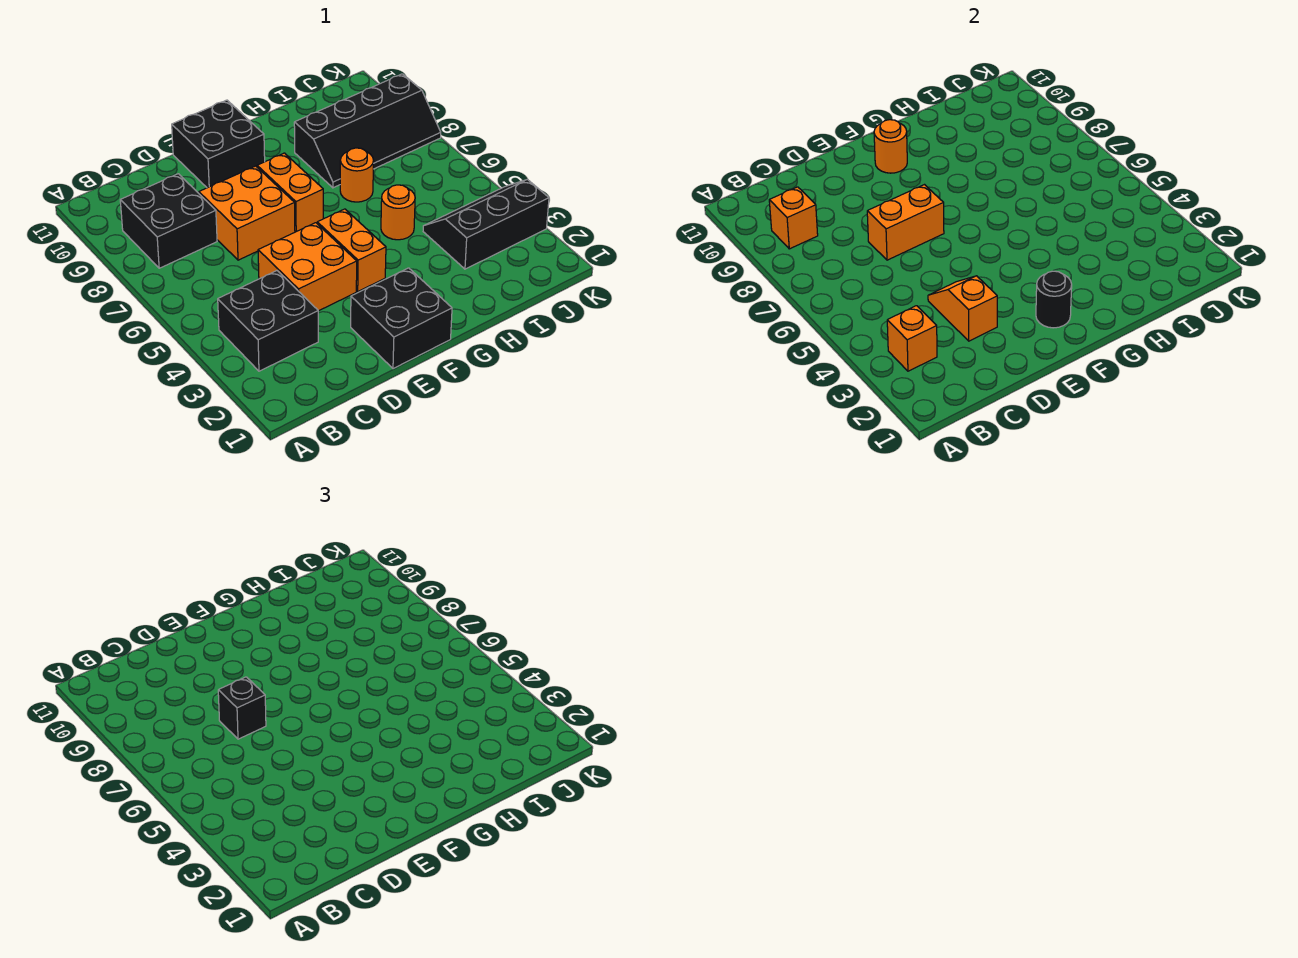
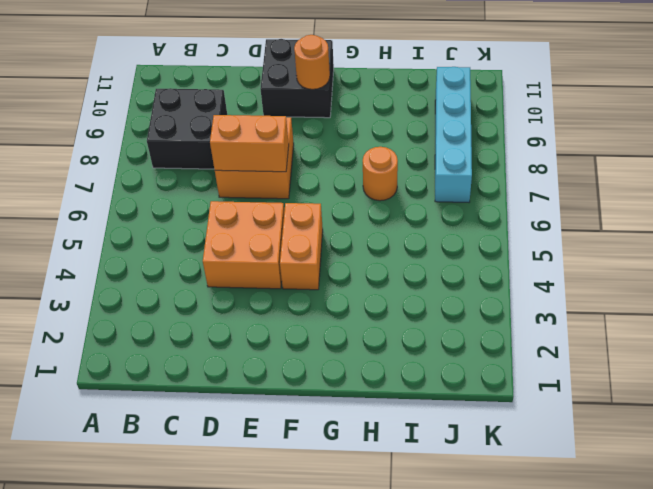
cyan brick J7:J10 level 1 -> black slope H8:K9 level 1 top 9
none -> black brick B3:C4 level 1
none -> black brick E1:F2 level 1
none -> orange brick F7:F8 level 1

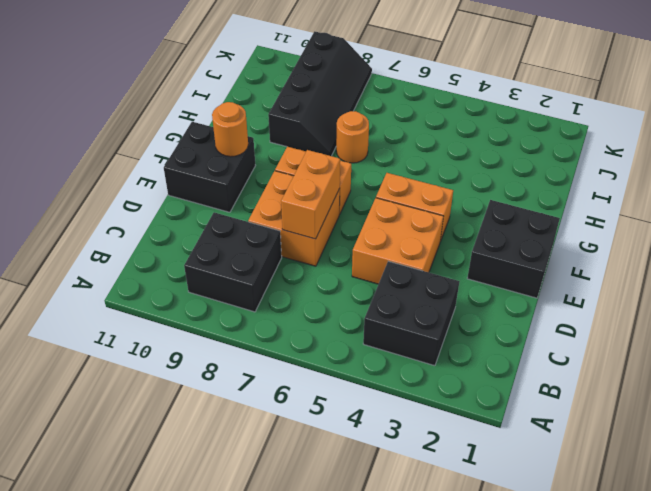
none -> orange round brick H5 level 1
none -> black slope I3:K4 level 1 top 3
none -> orange brick B3 level 2

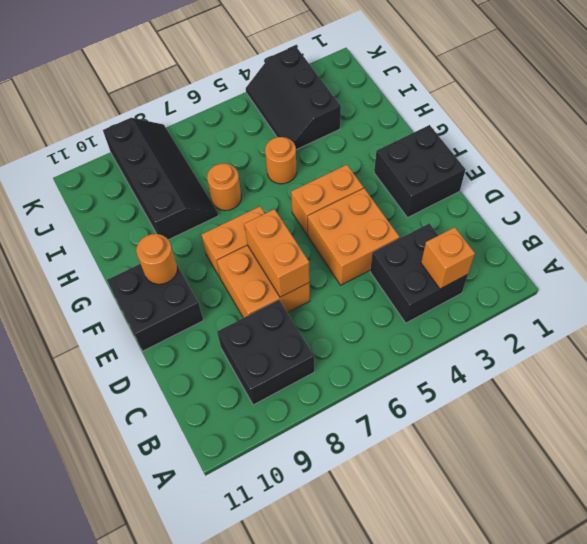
none -> orange brick B9 level 2
none -> orange slope D3:D4 level 2 top 3
none -> black round brick F2 level 2

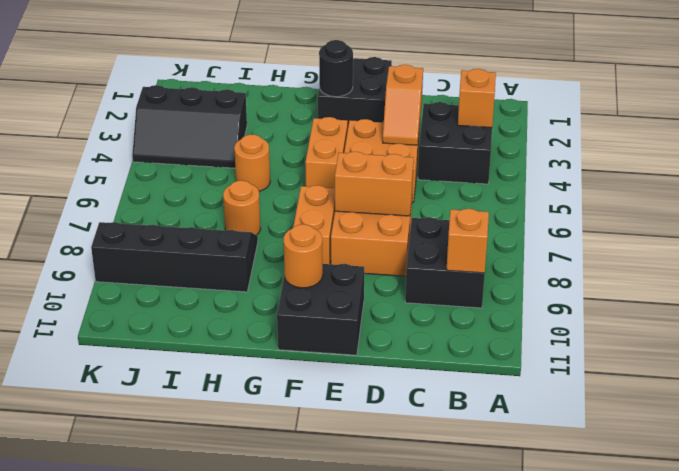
none -> black brick D7 level 3

